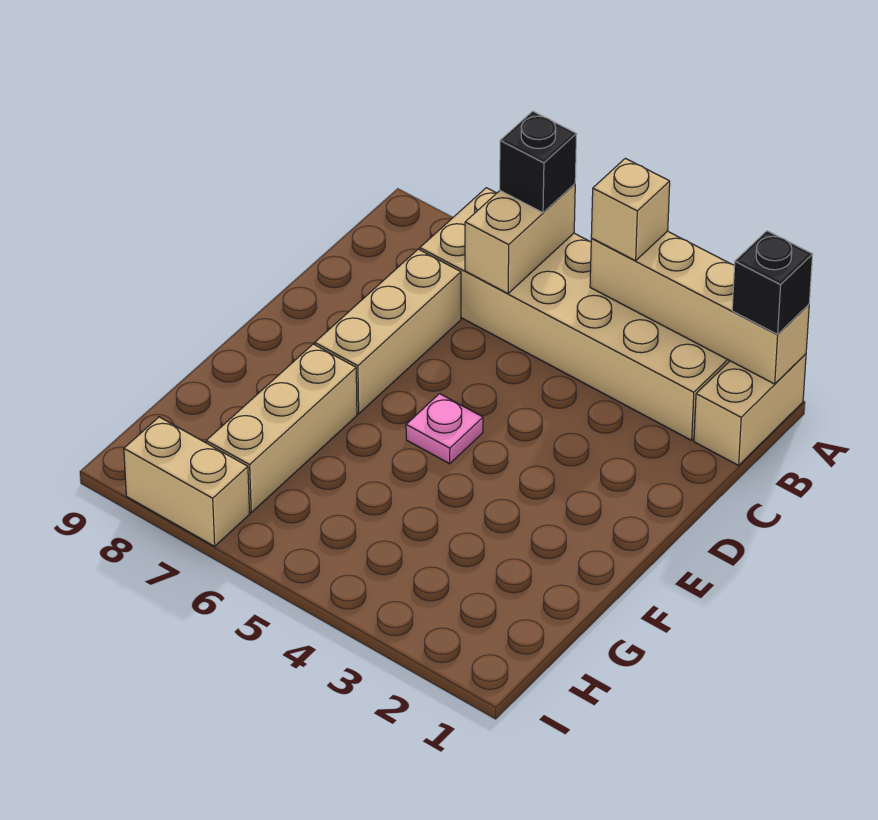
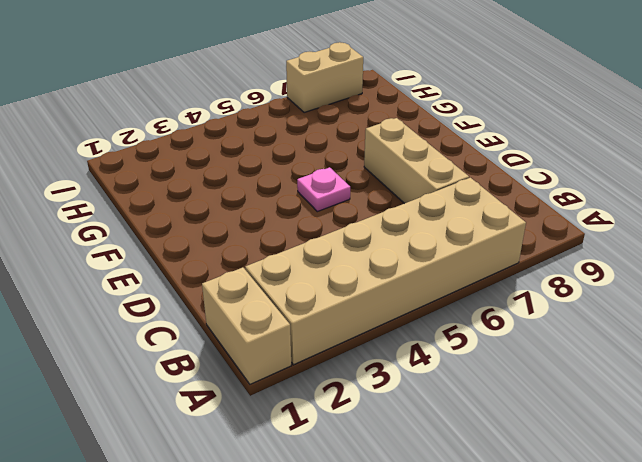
none -> tan brick F7:H7 level 1
none -> tan brick A1:A4 level 2

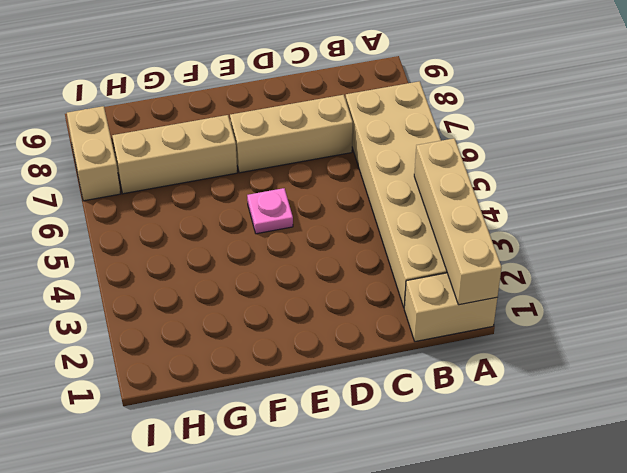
none -> tan brick A6:B6 level 2
none -> black brick A1 level 3

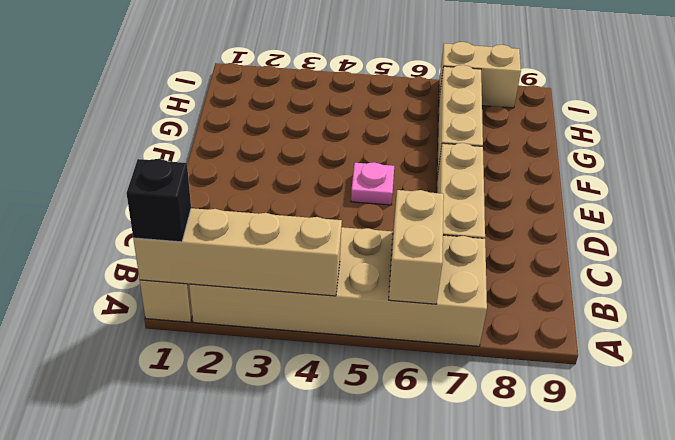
none -> tan brick A4 level 3
none -> black brick A6 level 3

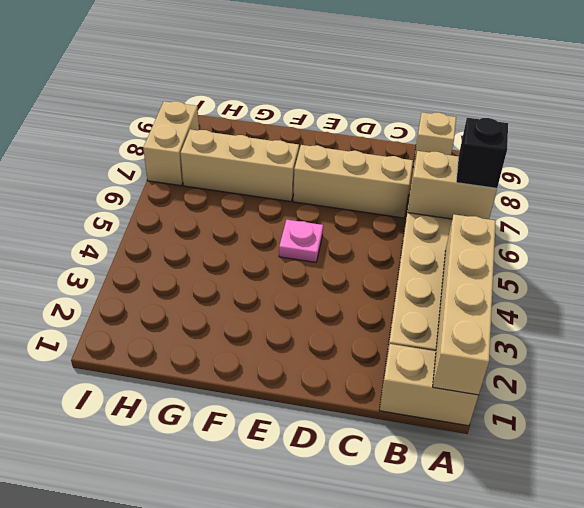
tan brick B9 level 1 -> tan brick A4 level 3
none -> black brick A1 level 3

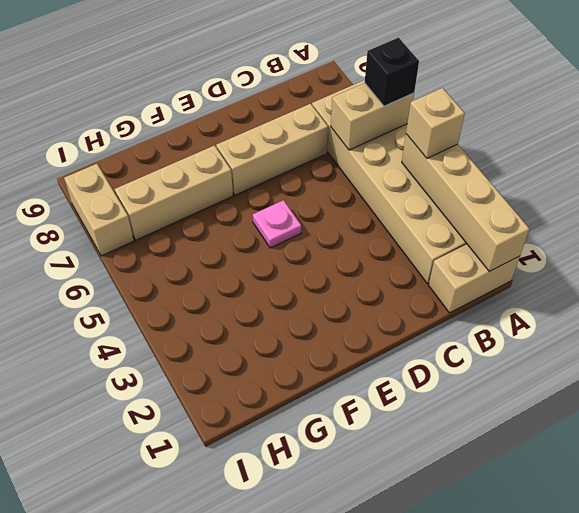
none -> black brick A1 level 3

